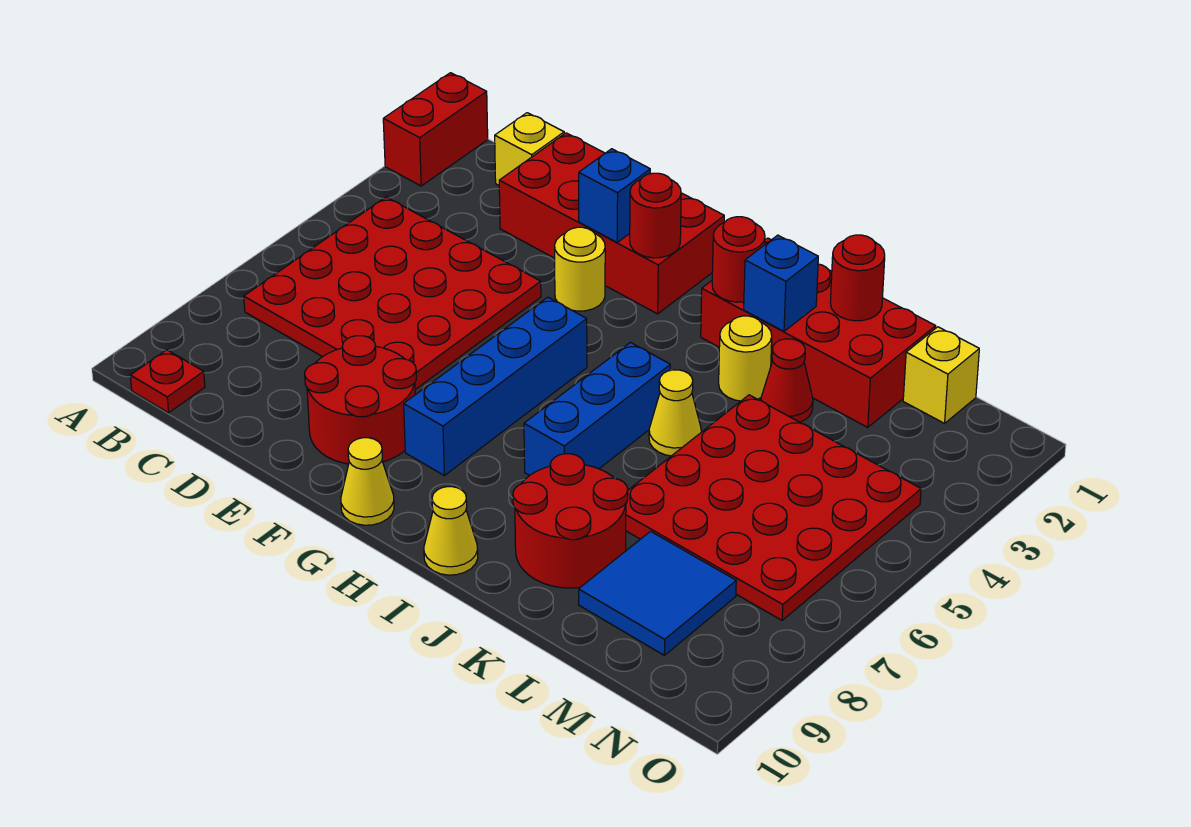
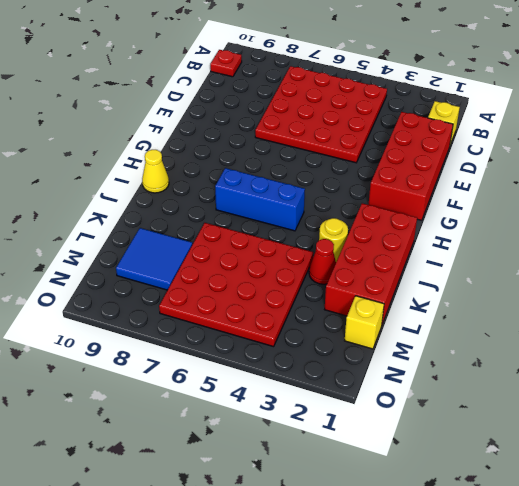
none -> red brick A1:A2 level 1
none -> red round brick E8:F9 level 1
none -> yellow round brick F3 level 1

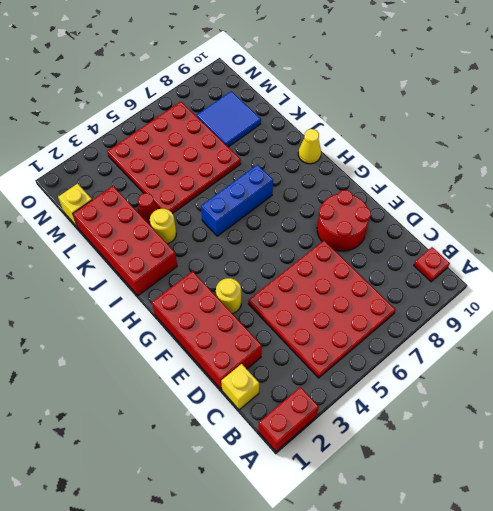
none -> blue brick G5:G8 level 1
none -> yellow cone G10 level 1
none -> yellow cone J5 level 1

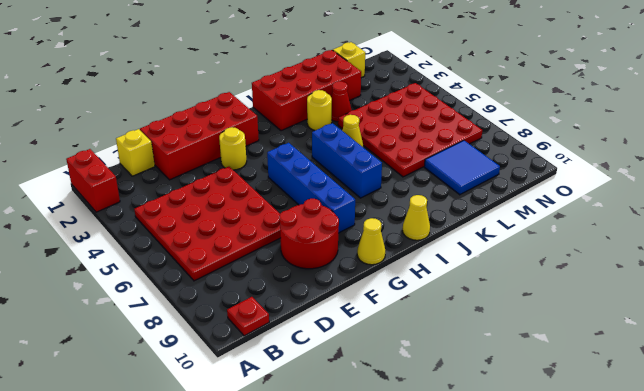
none -> red round brick J8:K9 level 1
none -> blue brick F2 level 2
none -> red round brick G2 level 2

